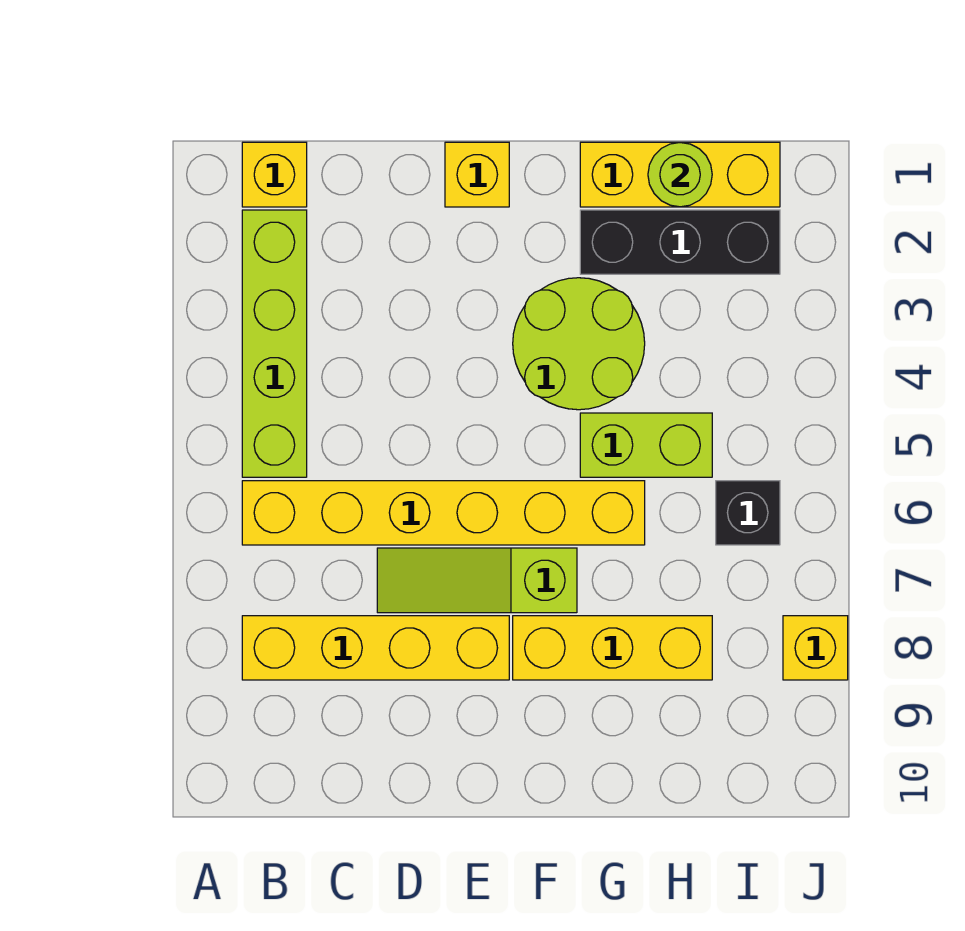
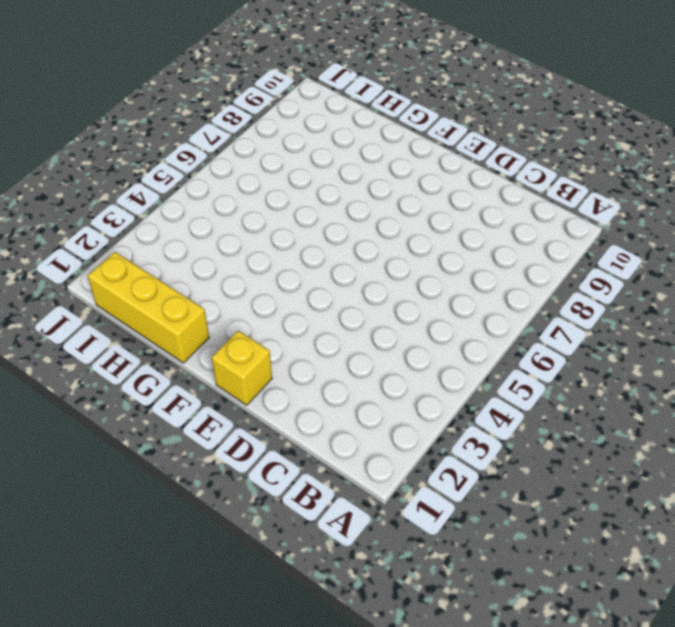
none -> yellow brick B1 level 1
none -> lime brick B2:B5 level 1
none -> yellow brick B6:G6 level 1

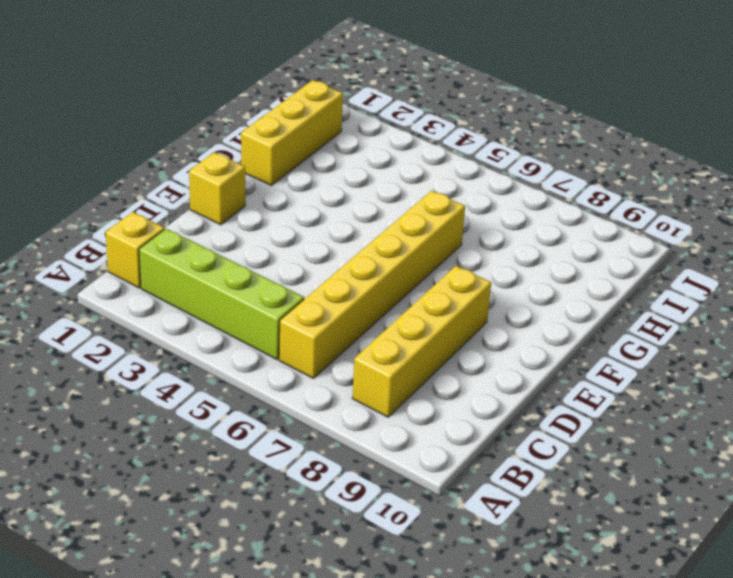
none -> lime slope D7:F7 level 1 top F
none -> lime round brick F3:G4 level 1
none -> yellow brick F8:H8 level 1

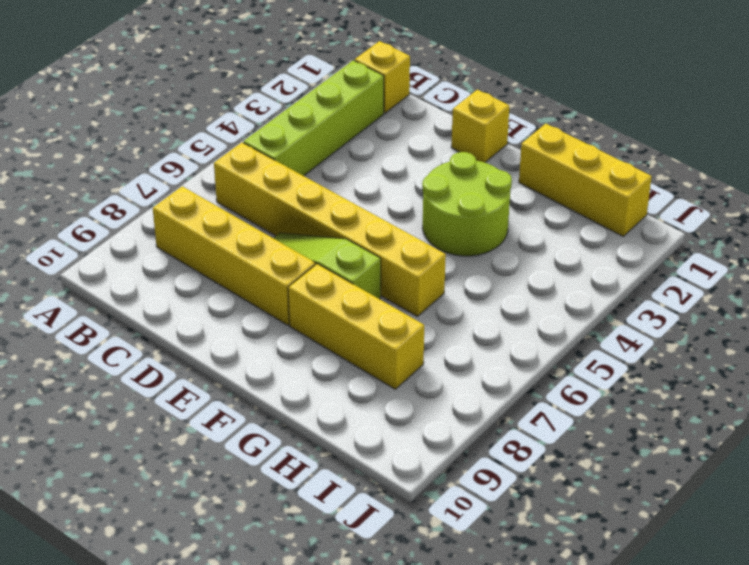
none -> black brick G2:I2 level 1
none -> lime brick G5:H5 level 1
none -> black brick I6 level 1

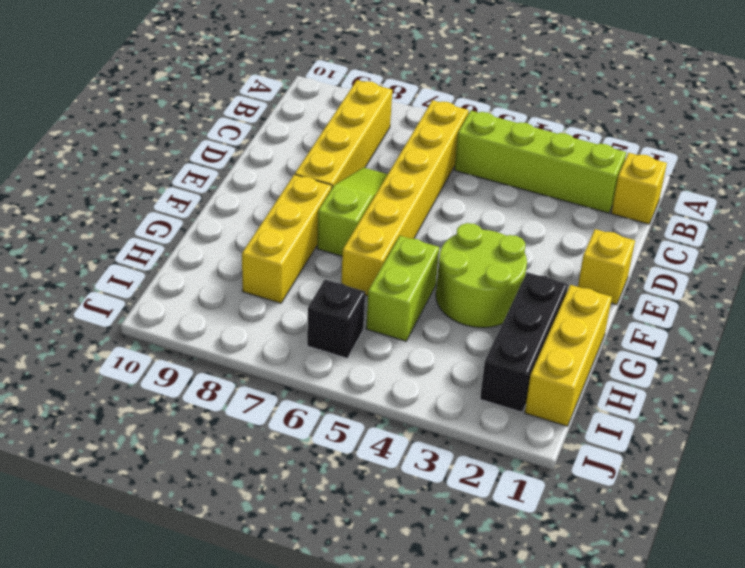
none -> yellow brick J8 level 1
none -> lime round brick H1 level 2

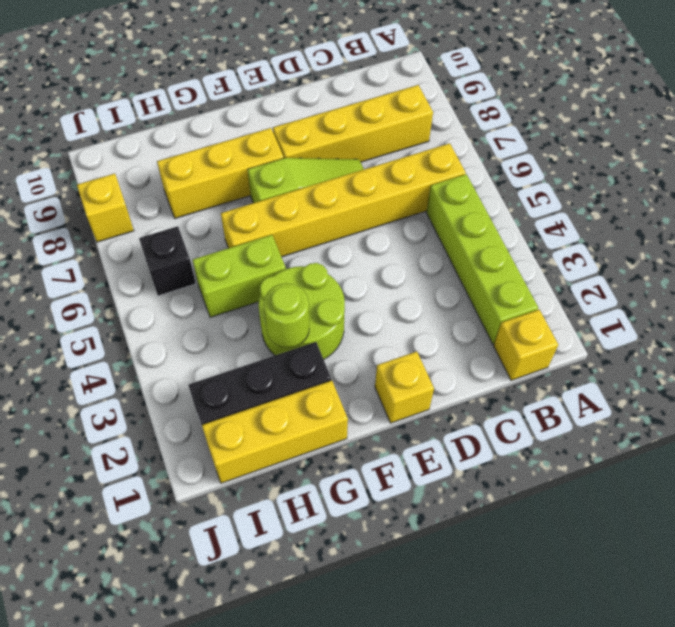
lime round brick G3 level 2 -> lime round brick H1 level 2

